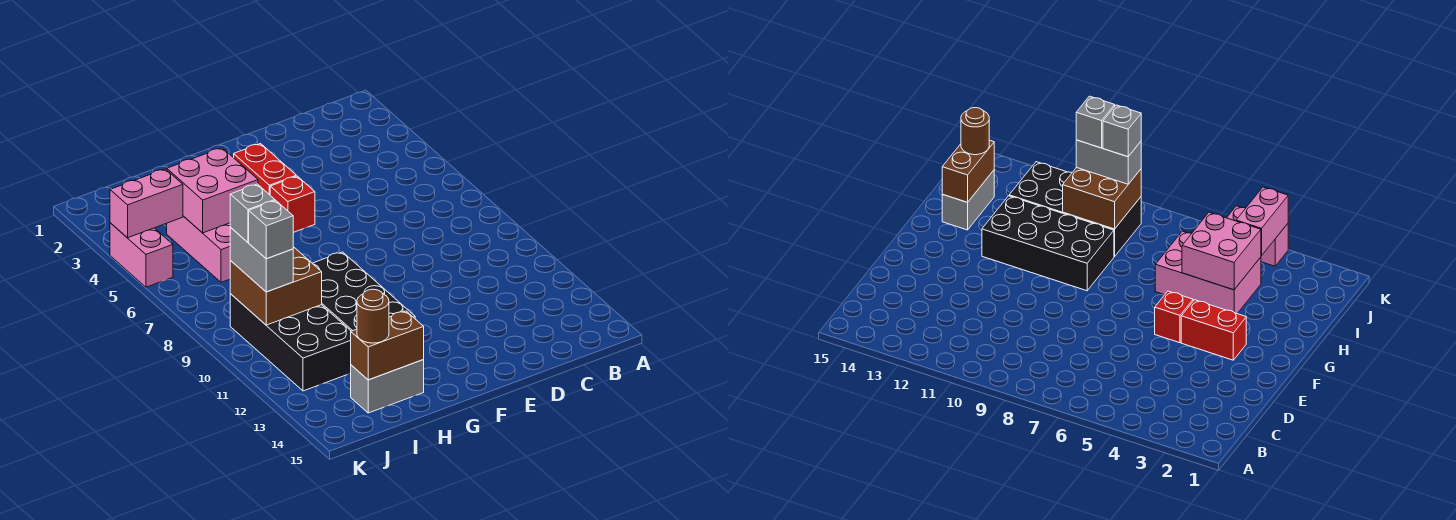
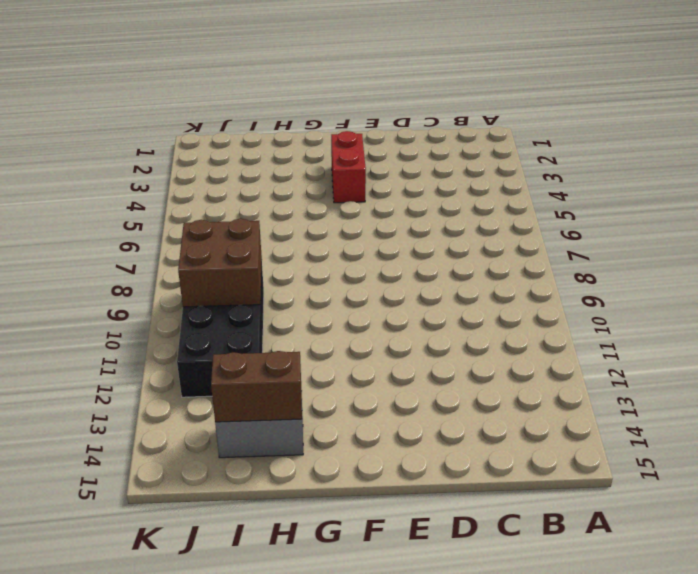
none -> red brick F5 level 1
none -> black brick G9:H12 level 1
none -> pink brick H4:I6 level 1

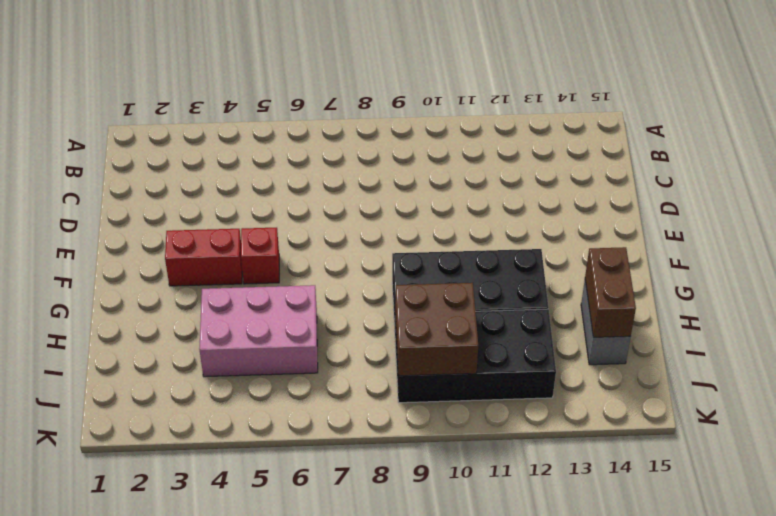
none -> pink brick K4:K5 level 1
none -> pink brick H4:I5 level 2
none -> pink brick J4:K4 level 2

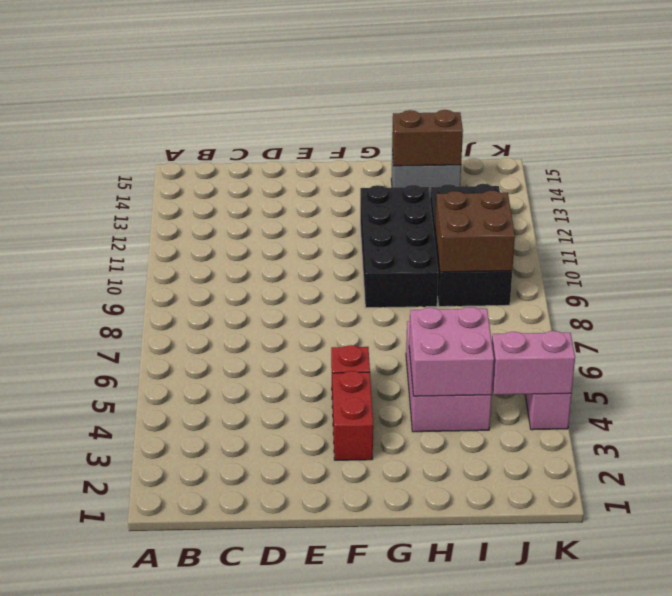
none -> brown round brick I14 level 3
none -> grey brick J9:J10 level 3
none -> grey brick J9 level 4

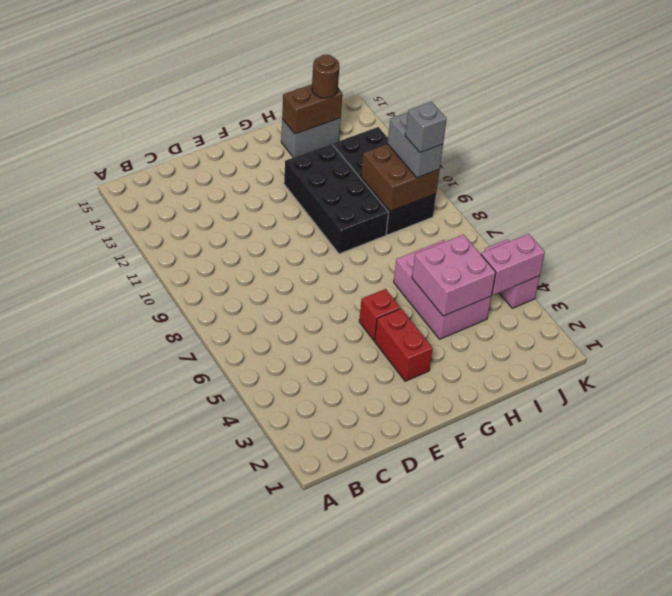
none -> grey brick J10 level 4

